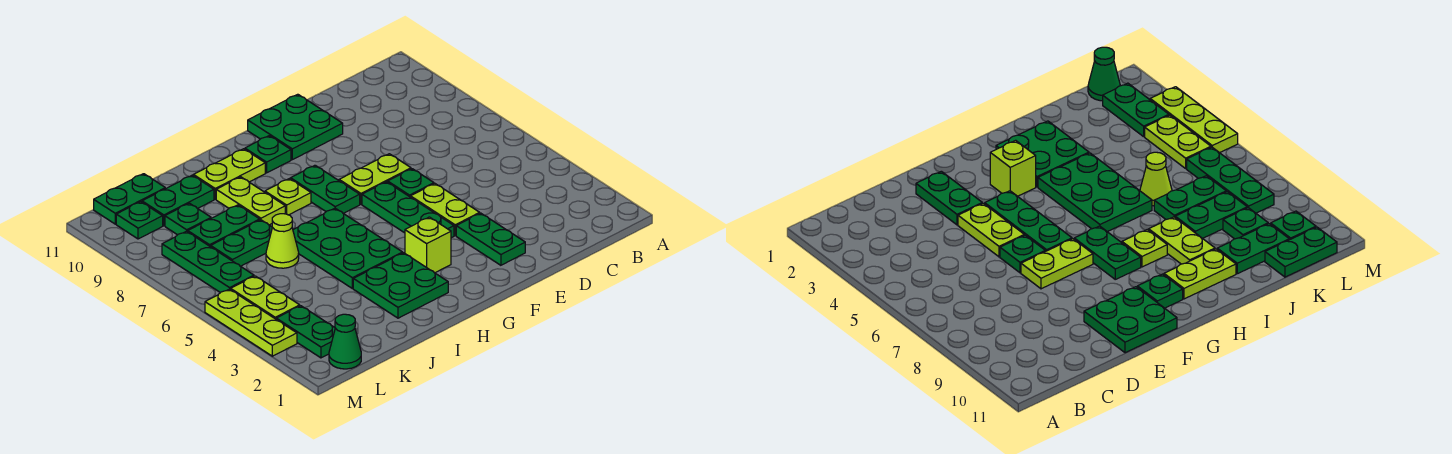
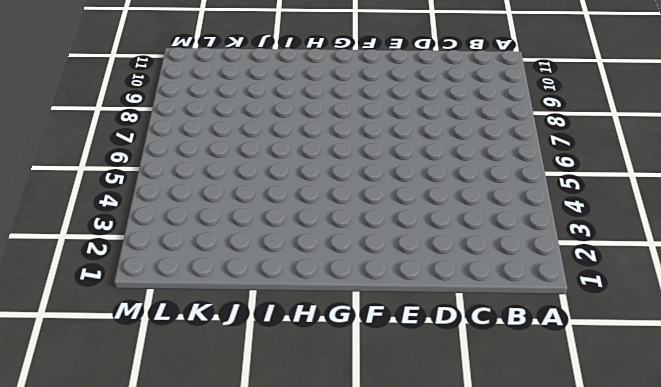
none -> green plate E2:E3 level 1
none -> lime plate E4:E5 level 1
none -> green plate E6 level 1

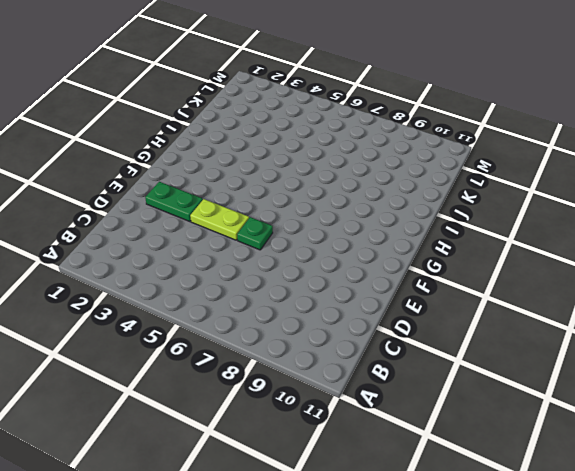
none -> lime plate E7:F7 level 1
none -> green plate E10:F11 level 1
none -> green plate F4:F6 level 1

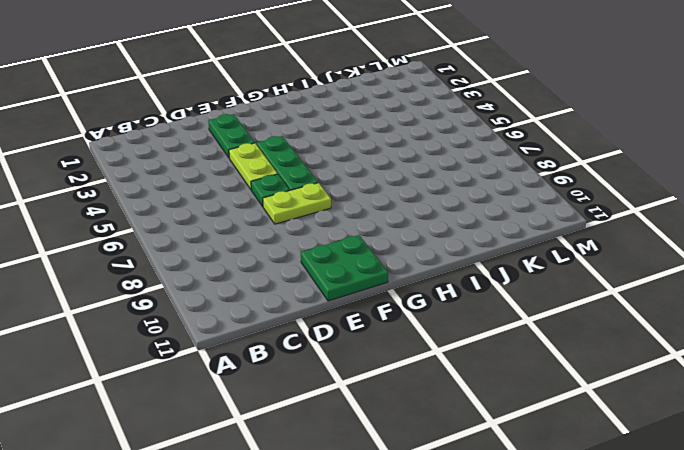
none -> lime brick G3 level 1
none -> green plate G7:G8 level 1
none -> green plate G10 level 1

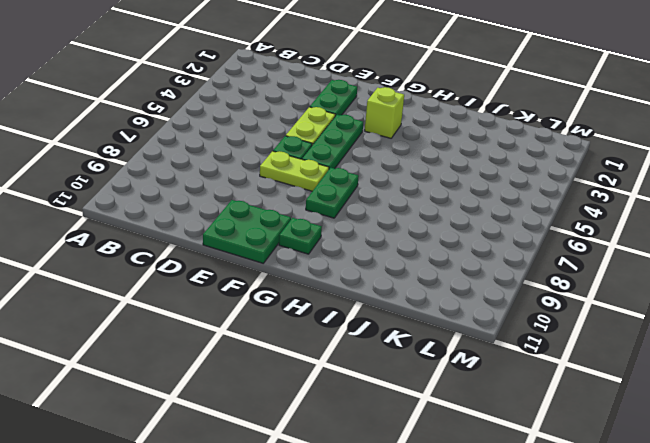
none -> green plate H2:I3 level 1
none -> green plate H4:I6 level 1
none -> lime plate H8 level 1

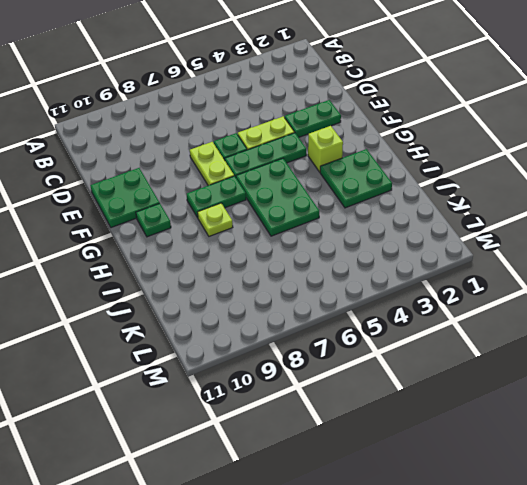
green plate G5:I6 level 1 -> green plate H4:I6 level 1
none -> lime plate H10:I10 level 1
none -> lime plate I8:I9 level 1
none -> lime cone J6 level 1

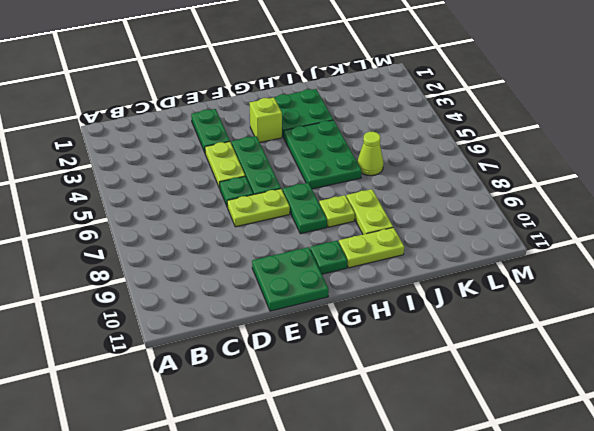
none -> green plate J7:K7 level 1
none -> green plate J8:K8 level 1
none -> green plate J10:K10 level 1

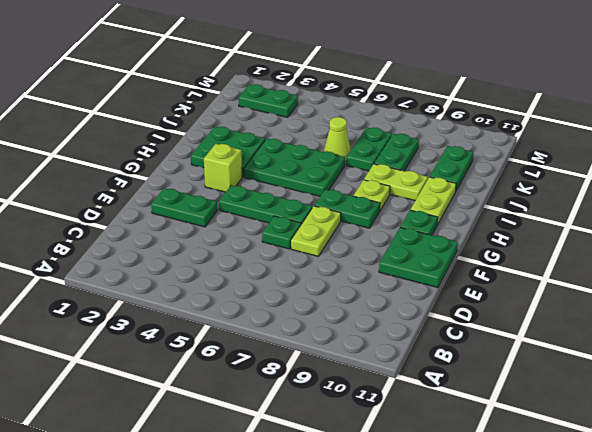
none -> lime plate E4:E5 level 1
none -> green plate K9 level 1
none -> green plate K11:L11 level 1

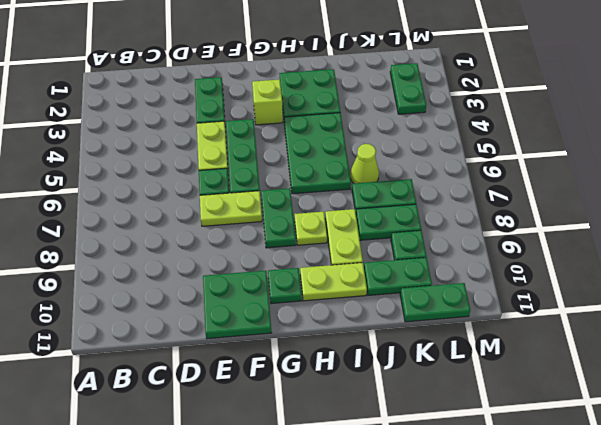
none -> green cone L1 level 1
none -> lime plate L4:L5 level 1
none -> green plate L6:L8 level 1

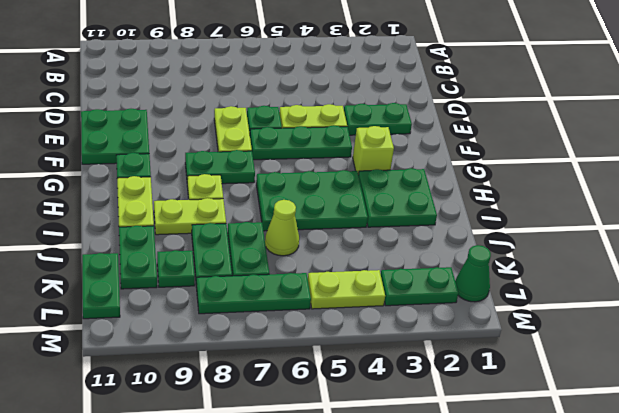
none -> green plate L10 level 1
none -> lime plate M3:M5 level 1

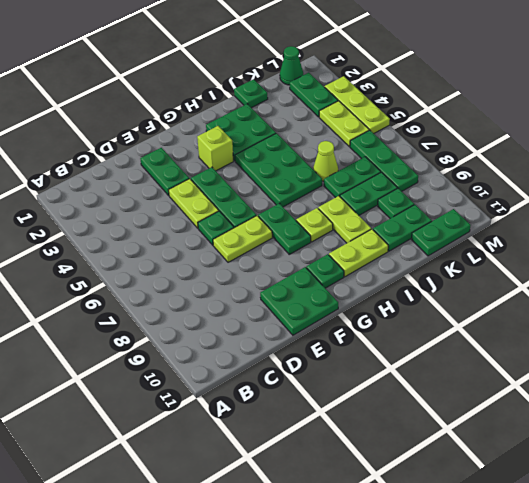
green plate J1 level 1 -> green plate L10 level 1

